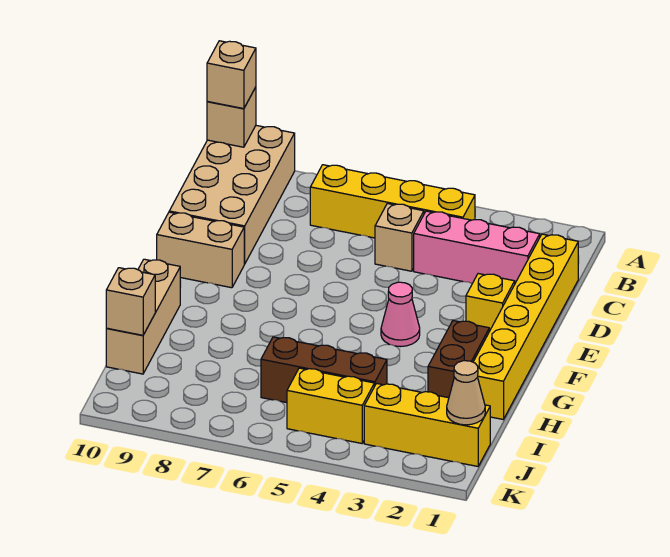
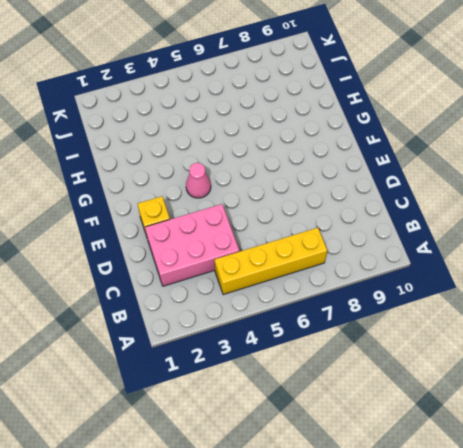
pink brick C2:D4 level 1 -> pink brick C2:C4 level 1
none -> tan brick A9:D10 level 1
none -> yellow brick C1:H1 level 1
none -> tan brick C5 level 1

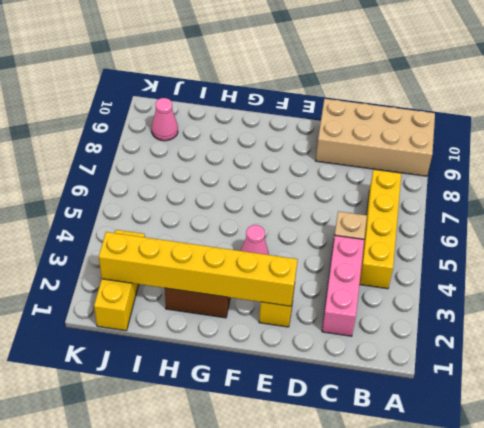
yellow brick E2:J2 level 2 -> yellow brick C1:H1 level 1
pink cone J9 level 1 -> none
none -> tan brick E9:E10 level 1
none -> tan brick G10:I10 level 1
none -> brown brick I4:I6 level 1

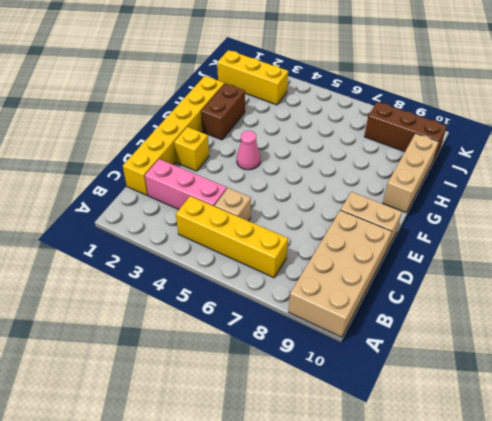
brown brick J8:J10 level 1 -> brown brick I4:I6 level 1
none -> yellow brick J4:J5 level 1
none -> tan brick A10 level 2
none -> tan brick I10 level 2

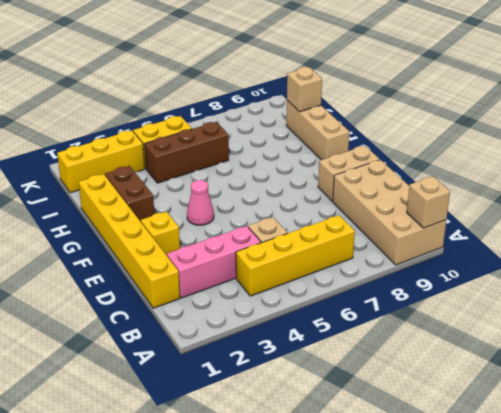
none -> tan cone J1 level 2
none -> tan brick A10 level 3

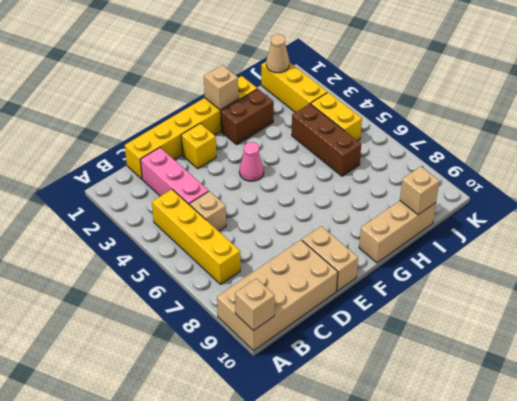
tan brick G1 level 2 -> tan brick A10 level 3

